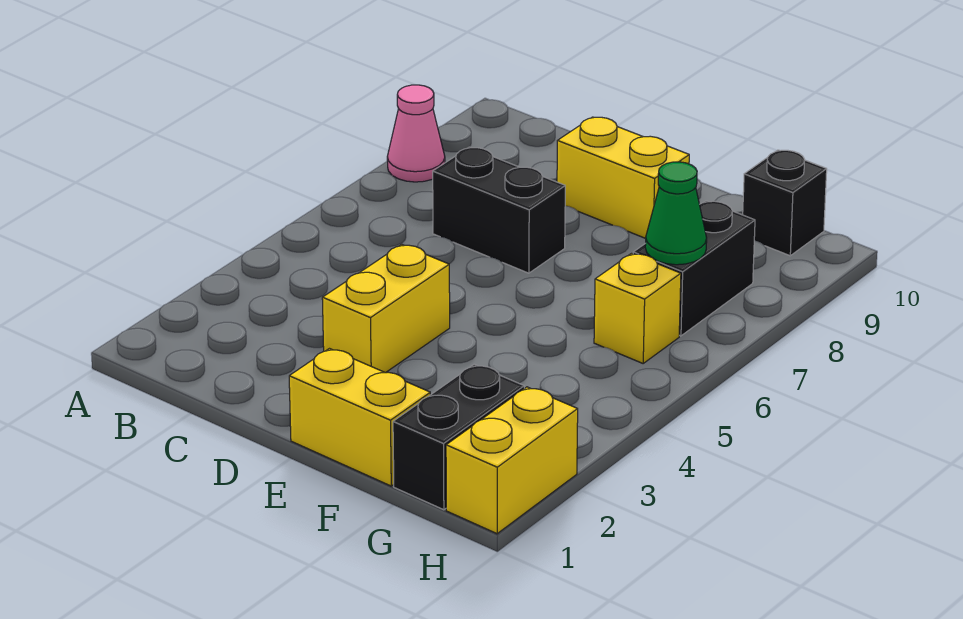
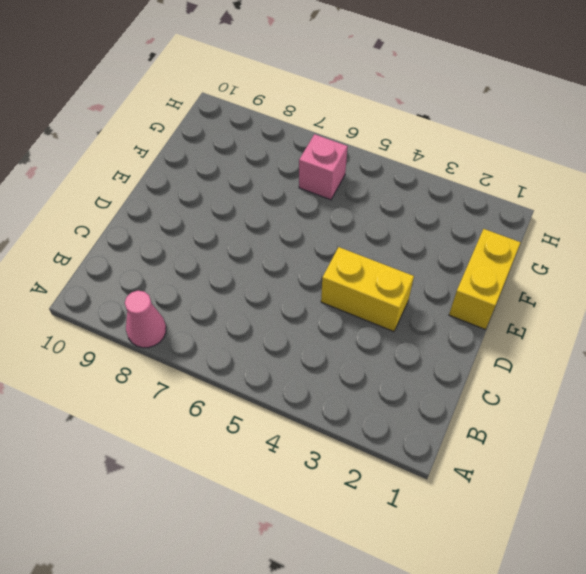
pink brick G6 level 1 -> yellow brick G6 level 1
none -> black brick C7:D7 level 1
none -> yellow brick D9:E9 level 1

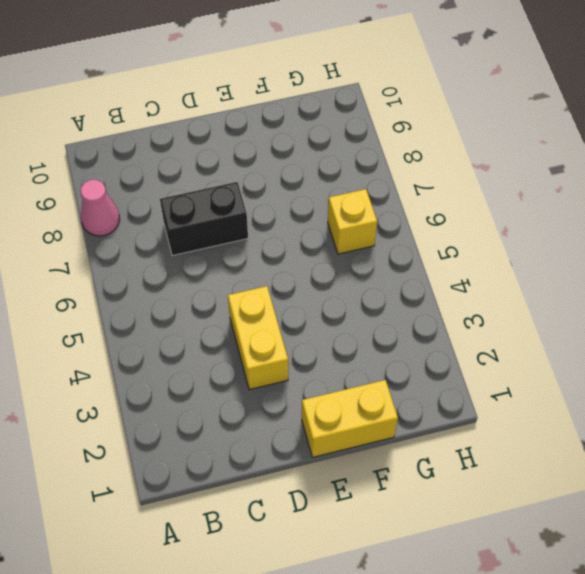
none -> yellow brick D9:E9 level 1
none -> black brick G1:G2 level 1

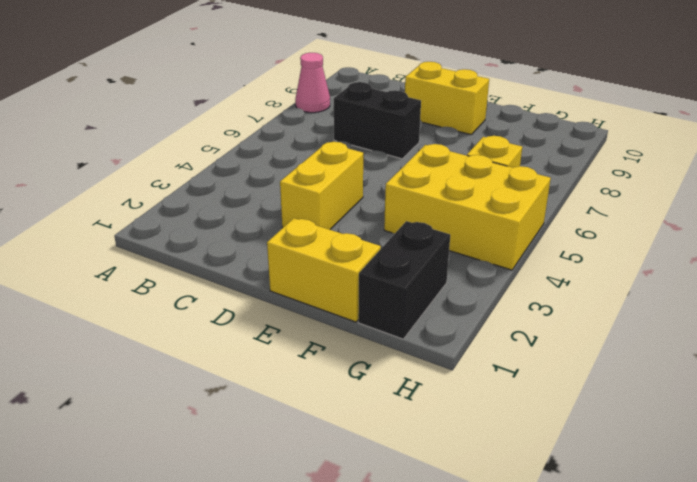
yellow brick F4:H5 level 1 -> none
none -> black brick G7:G8 level 1
none -> black brick G10 level 1

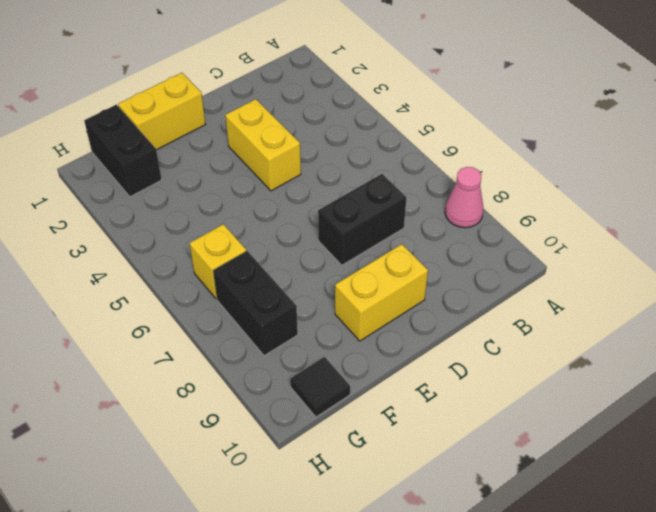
black tile G10 level 1 -> black brick G10 level 1
none -> yellow brick H1:H2 level 1
none -> green cone G7 level 2

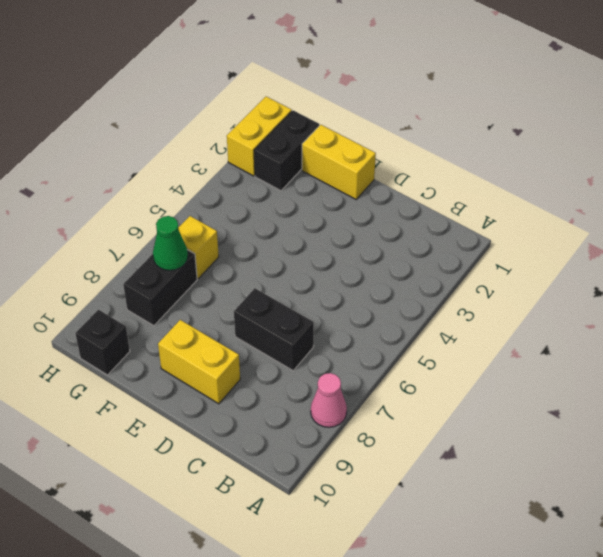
none -> yellow brick D3:D4 level 1

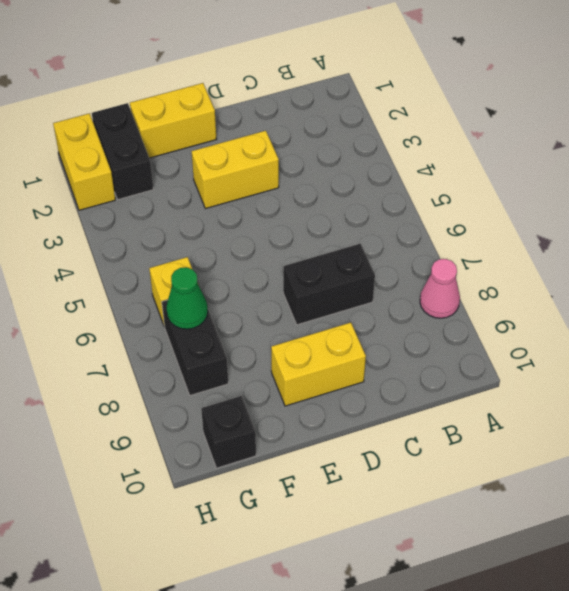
yellow brick D3:E3 level 1 -> yellow brick D3:D4 level 1

